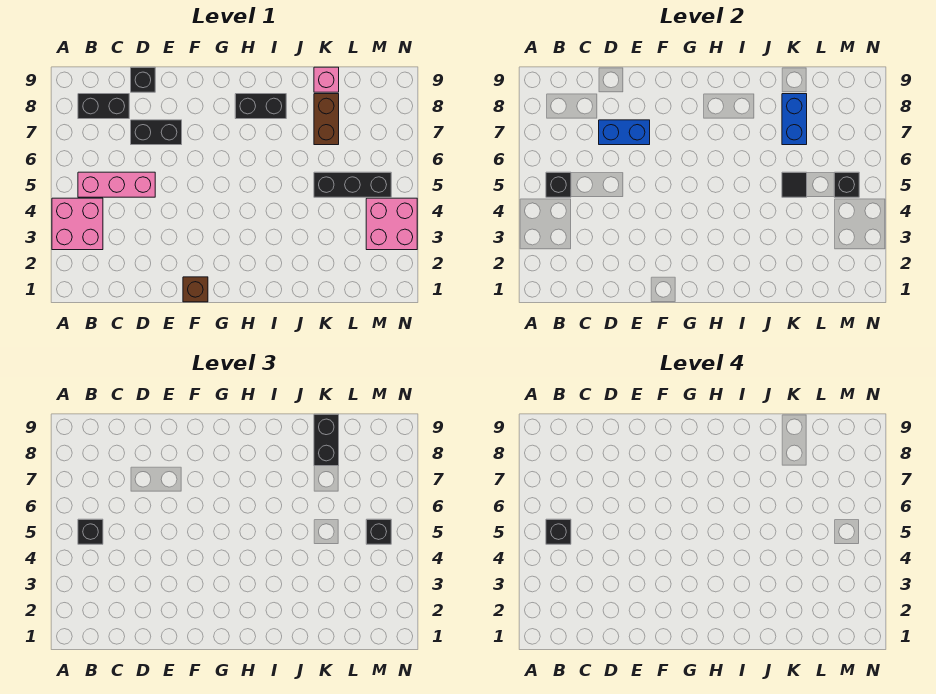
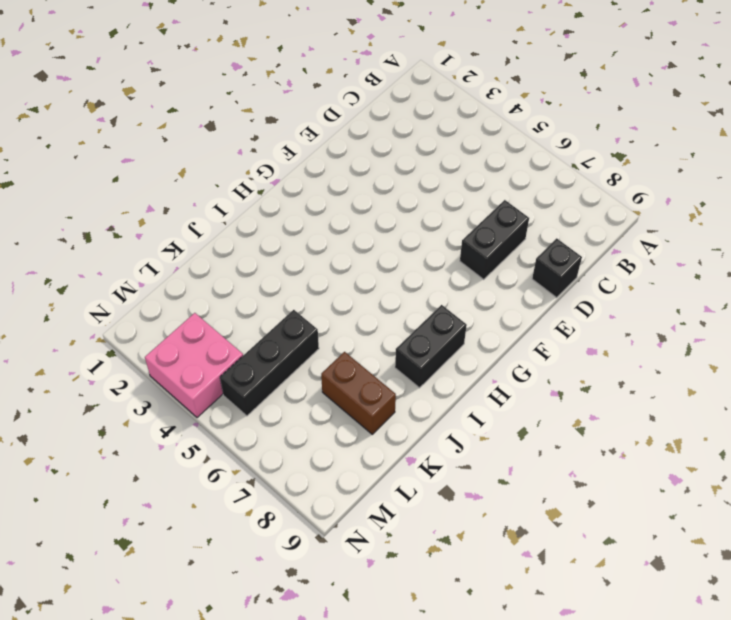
none -> pink brick A3:B4 level 1
none -> pink brick B5:D5 level 1
none -> black brick B8:C8 level 1

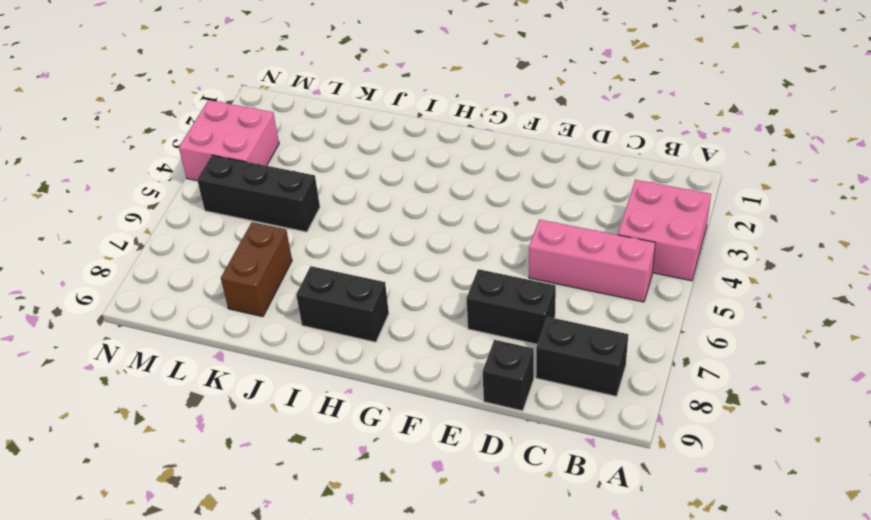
none -> brown brick F1 level 1
none -> pink brick K9 level 1
none -> black brick B5 level 2

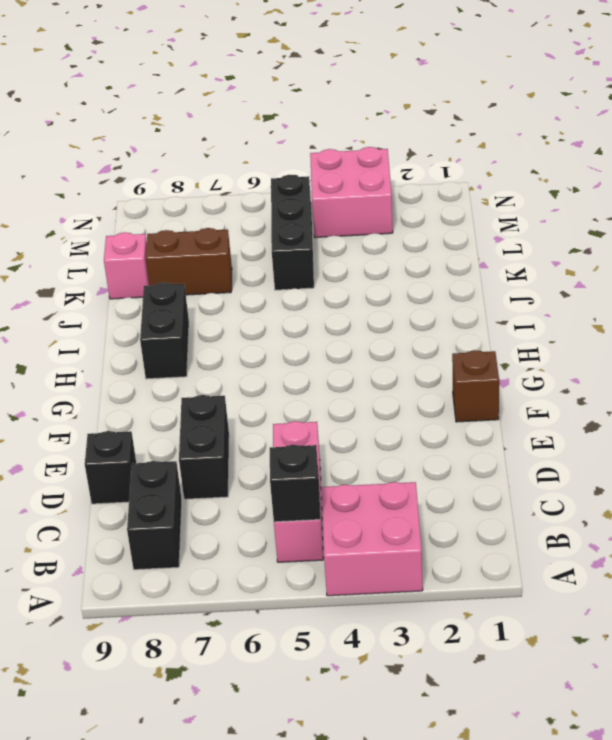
none -> blue brick D7:E7 level 2
none -> black tile K5 level 2
none -> blue brick K7:K8 level 2

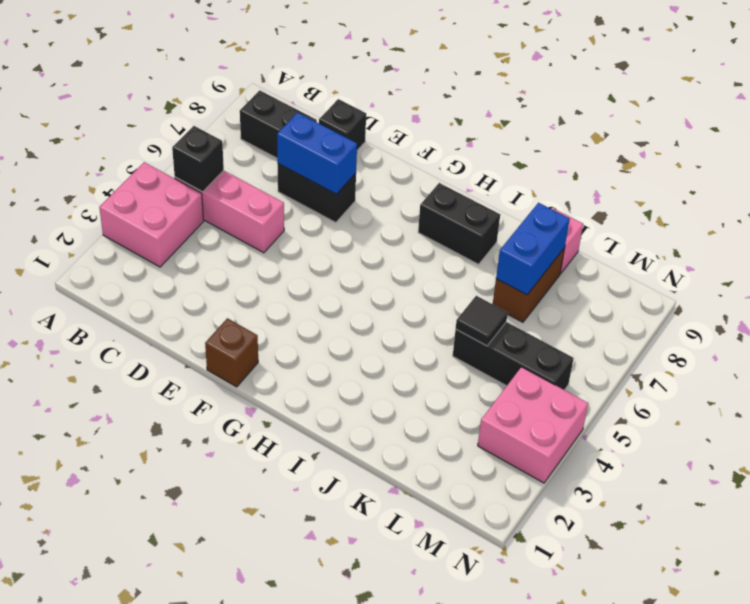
none -> black brick M5 level 2
none -> black brick B5 level 3
none -> black brick K8:K9 level 3

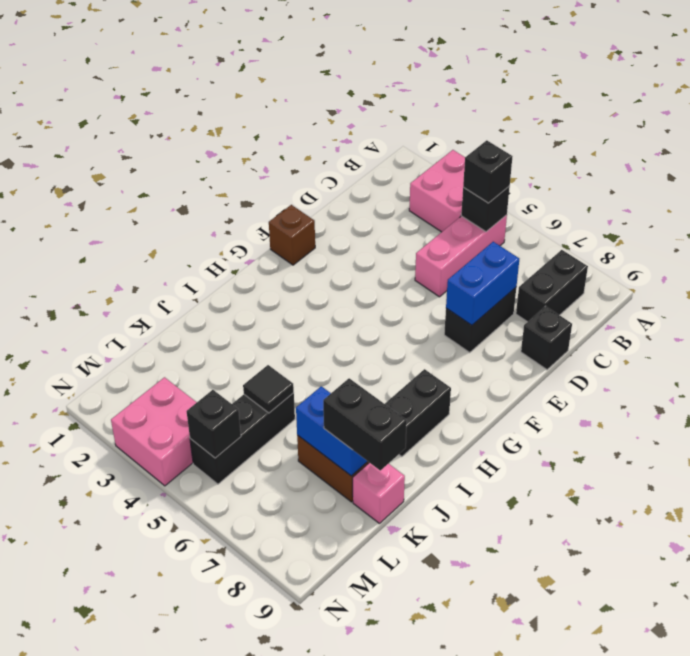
none -> black brick M5 level 3
none -> black brick B5 level 4

